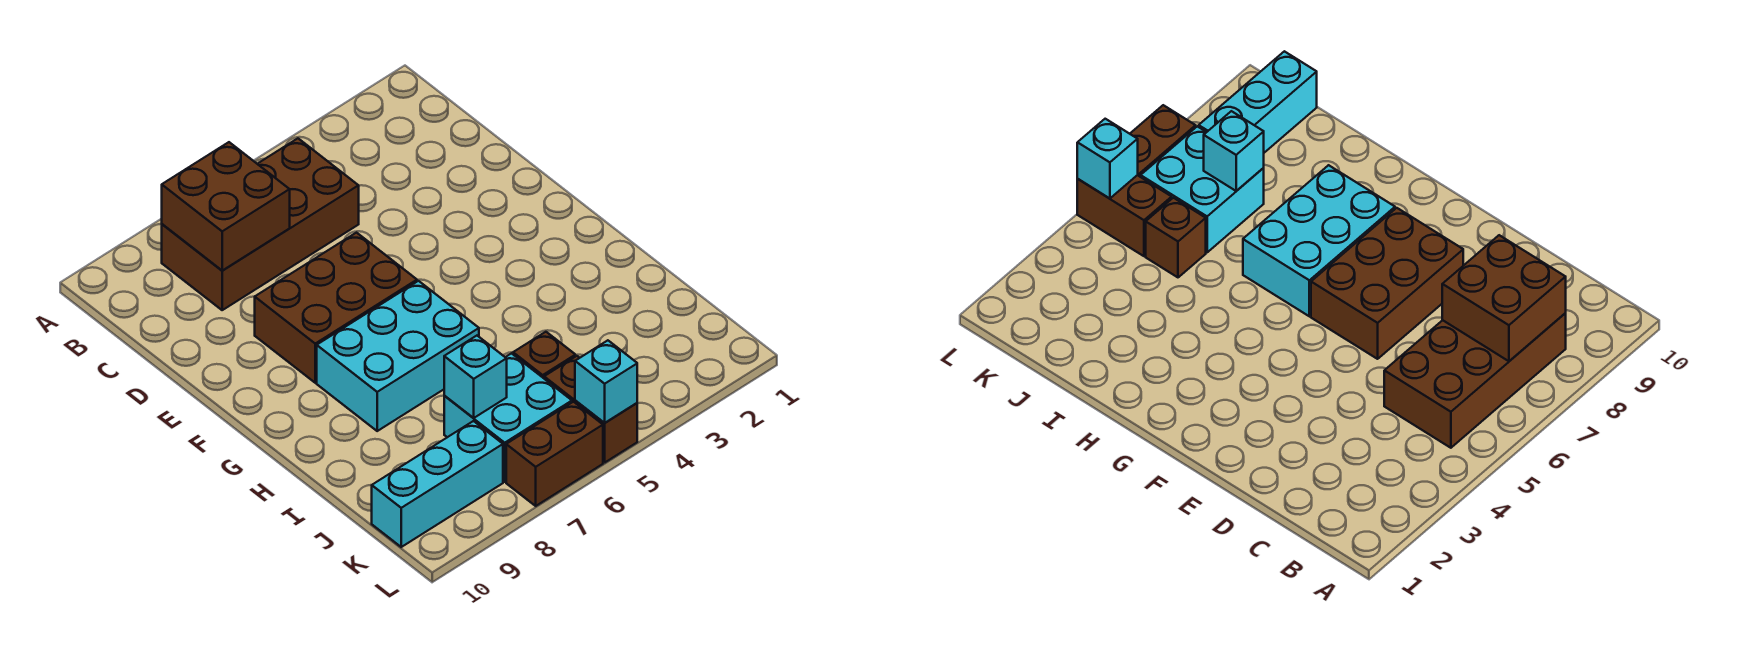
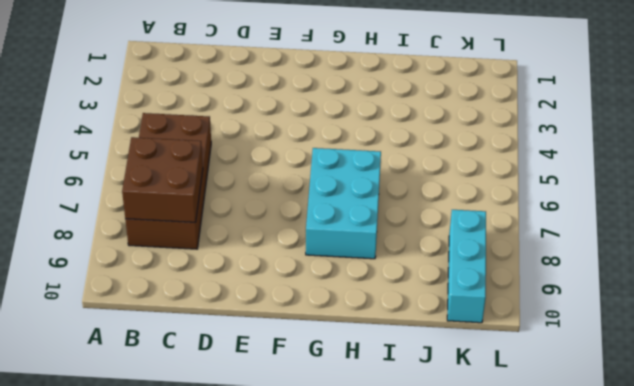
none -> brown brick E6:F8 level 1
none -> brown brick J5 level 1

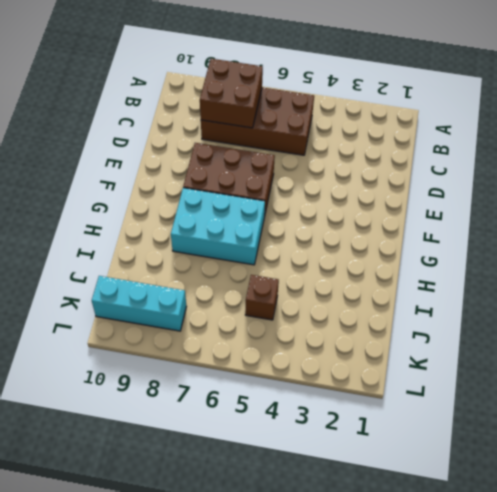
none -> cyan brick J6:K7 level 1
none -> brown brick K5:L5 level 1

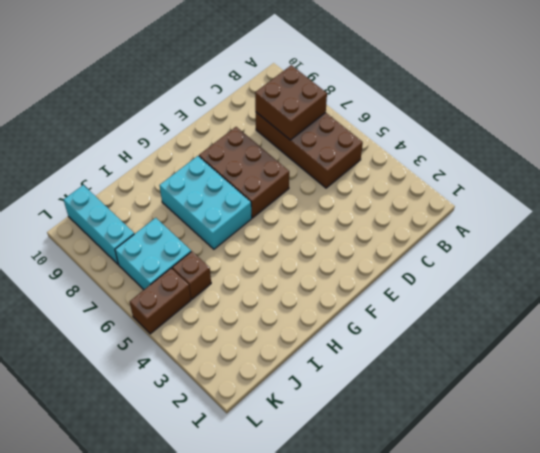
none -> brown brick L6:L7 level 1
none -> cyan brick J7 level 2

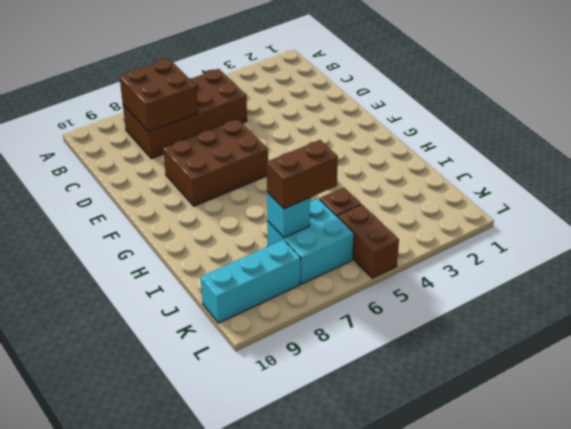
brown brick J6:J7 level 3 -> brown brick L6:L7 level 1
none -> cyan brick G6:H8 level 1
none -> cyan brick L5 level 2

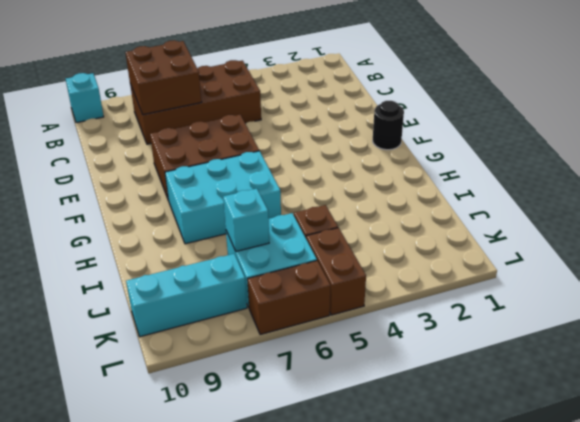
cyan brick A10 level 1 -> cyan brick L5 level 2
black round brick F1 level 1 -> none

